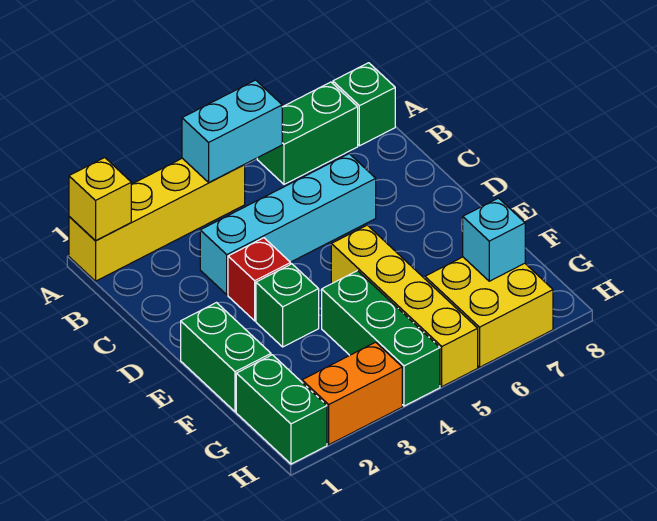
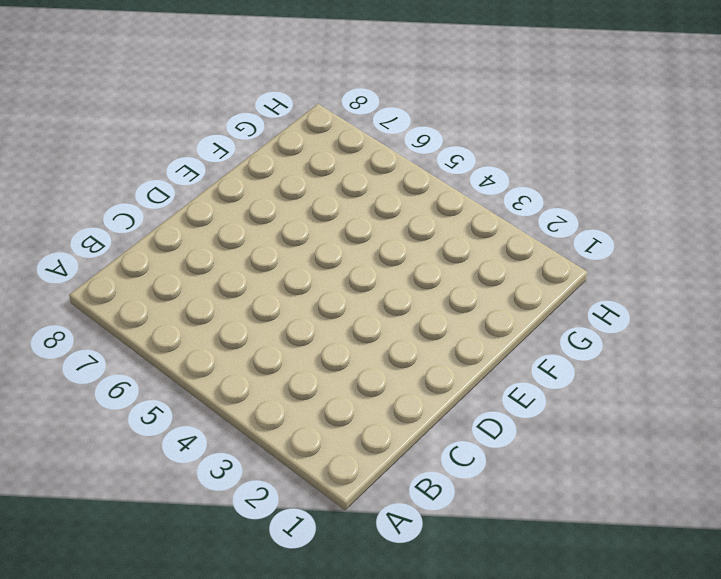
none -> yellow brick A1:A4 level 1
none -> green brick A6:A7 level 1
none -> green brick A8 level 1

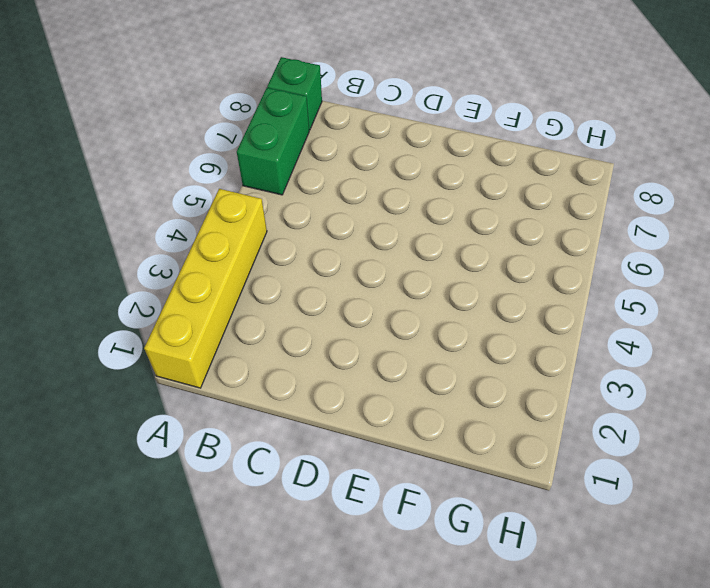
none -> cyan brick C3:C6 level 1
none -> red brick D3 level 1
none -> green brick E1:F1 level 1

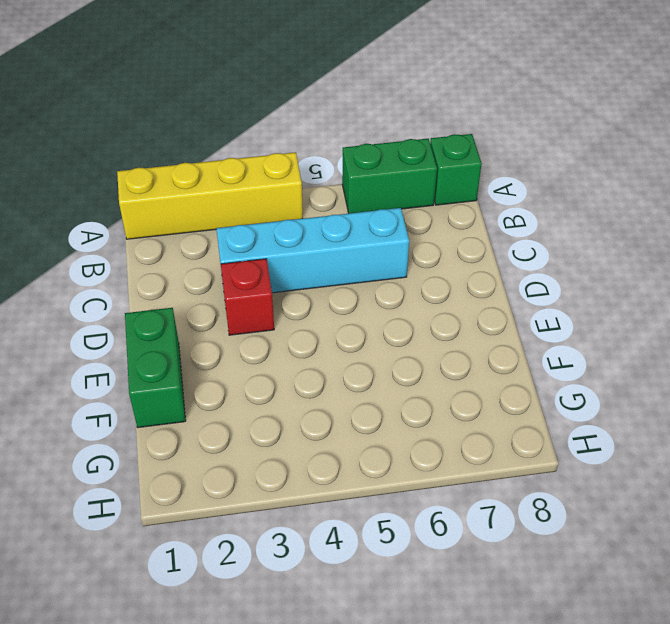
none -> green brick E3 level 1
none -> yellow brick E5:H5 level 1
none -> green brick F4:H4 level 1

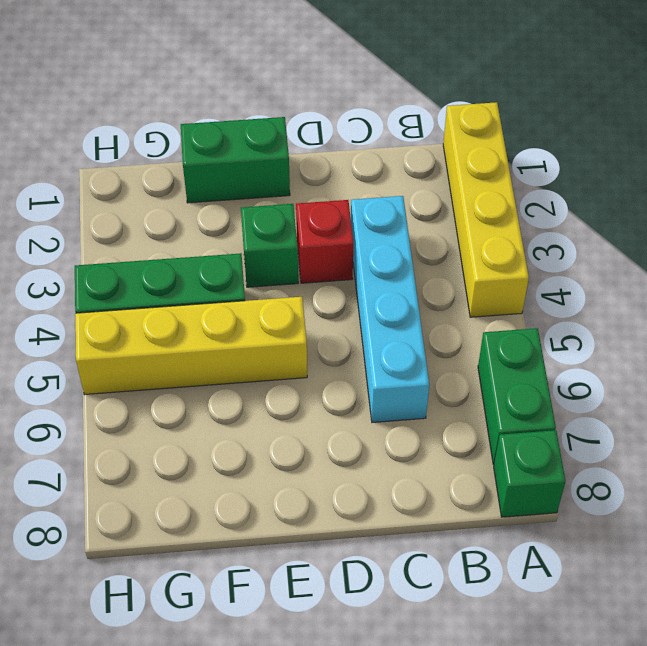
none -> green brick G1:H1 level 1
none -> yellow brick G6:H7 level 1
none -> orange brick H2:H3 level 1

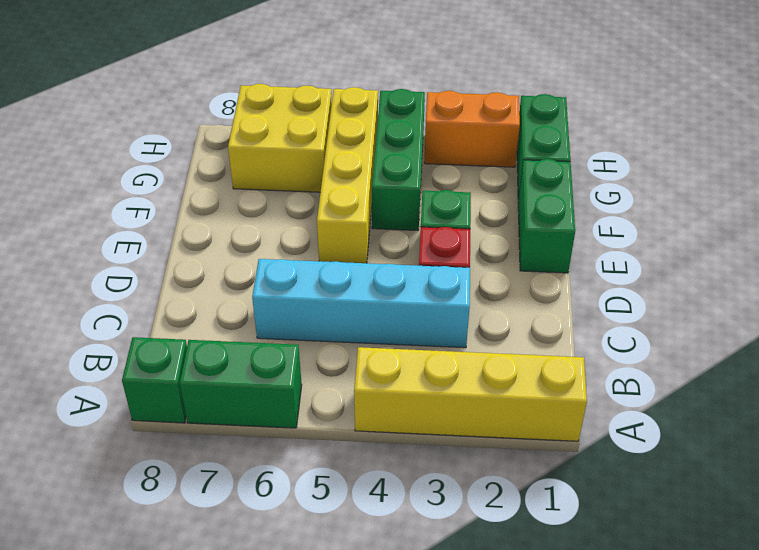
none -> yellow brick A1 level 2
none -> cyan brick A4:A5 level 2
none -> cyan brick G7 level 2

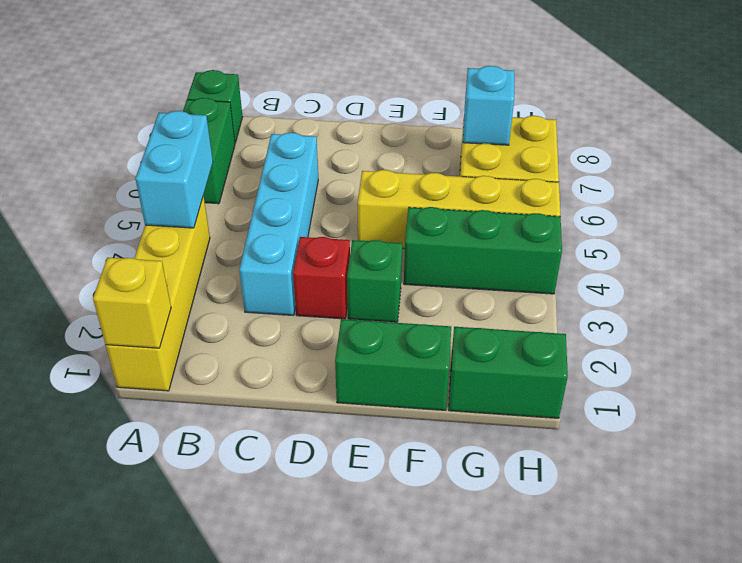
none -> orange brick H2:H3 level 1

